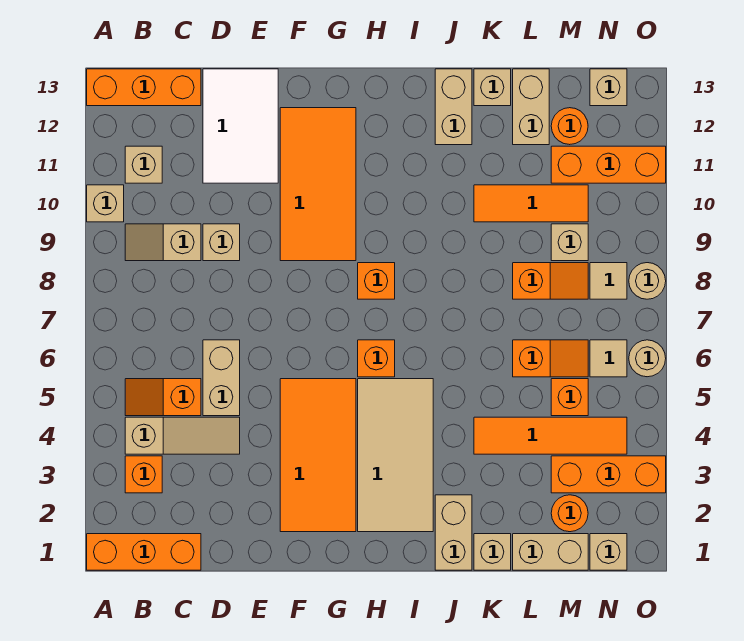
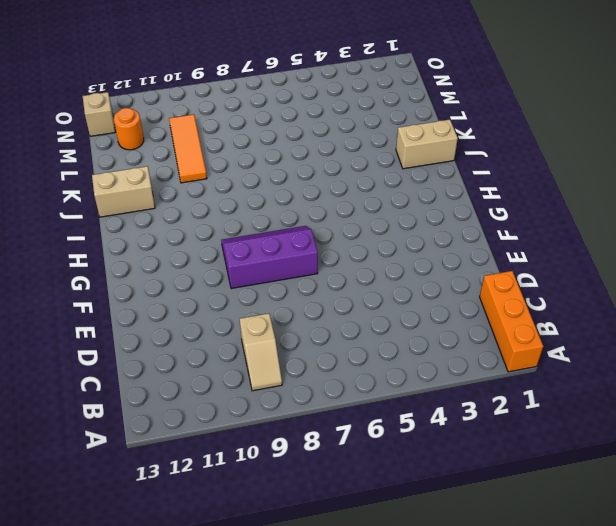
purple slope F7:G9 level 1 top F -> orange tile F9:G12 level 1
none -> tan brick A10 level 1
none -> orange brick A13:C13 level 1
none -> orange brick B3 level 1
none -> tan slope B4:D4 level 1 top B

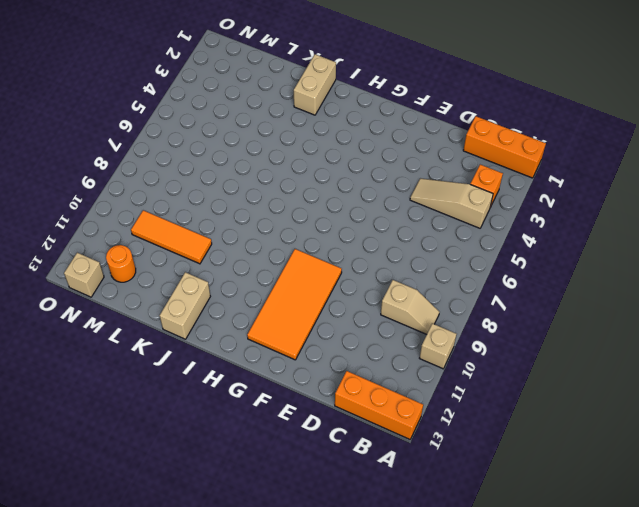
none -> orange slope B5:C5 level 1 top C
none -> tan brick B11 level 1
none -> tan brick D5:D6 level 1
none -> tan brick D9 level 1

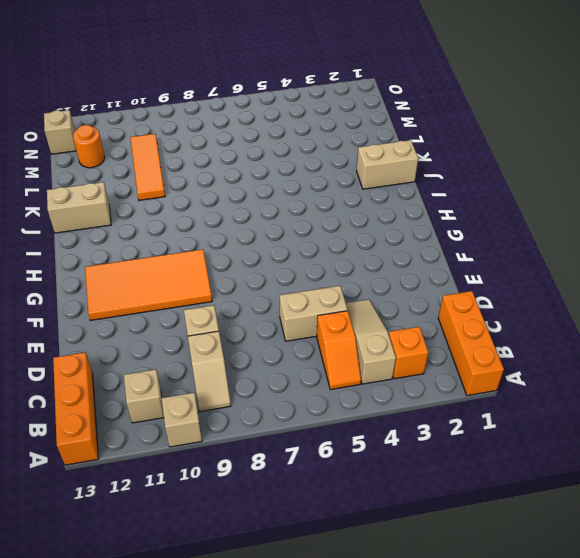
none -> white tile D11:E13 level 1
none -> orange tile F2:G5 level 1
none -> tan tile H2:I5 level 1
none -> orange brick H6 level 1

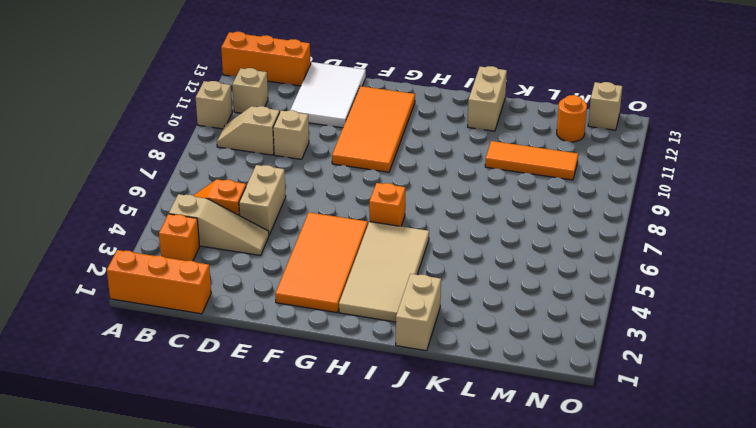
none -> orange brick H8 level 1
none -> tan brick K1 level 1
none -> orange tile K4:N4 level 1
none -> tan brick K13 level 1

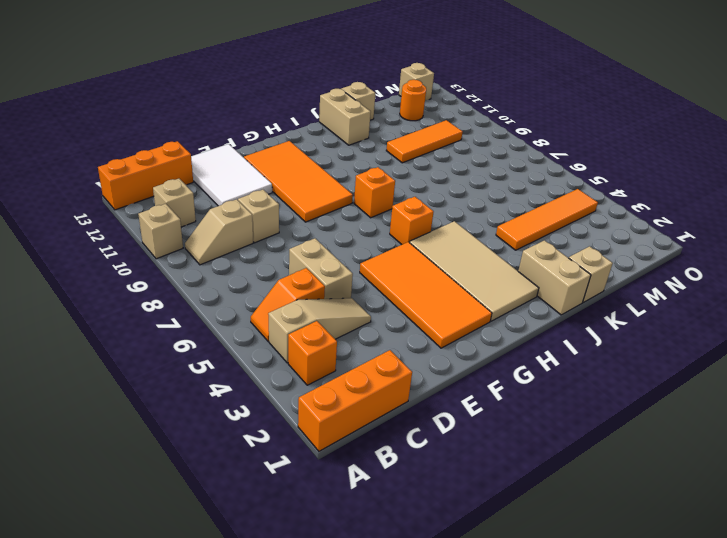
none -> tan brick L1:M1 level 1
none -> orange slope L6:M6 level 1 top L
none -> orange slope L8:M8 level 1 top L
none -> tan brick L12:L13 level 1

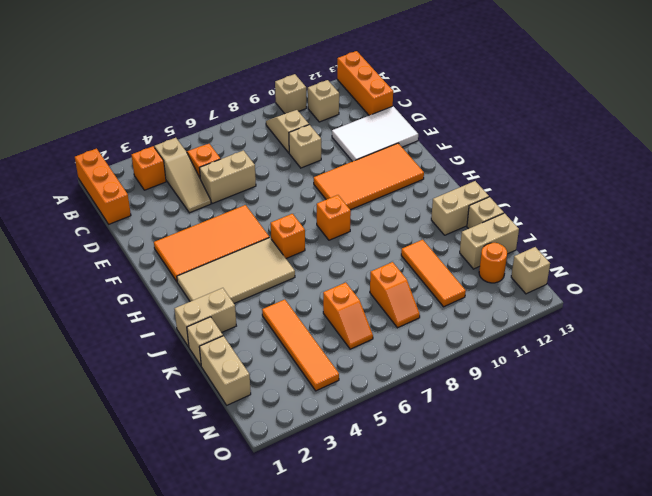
none -> orange round brick M2 level 1
none -> orange brick M3:O3 level 1
none -> orange brick M5 level 1
none -> tan brick M9 level 1

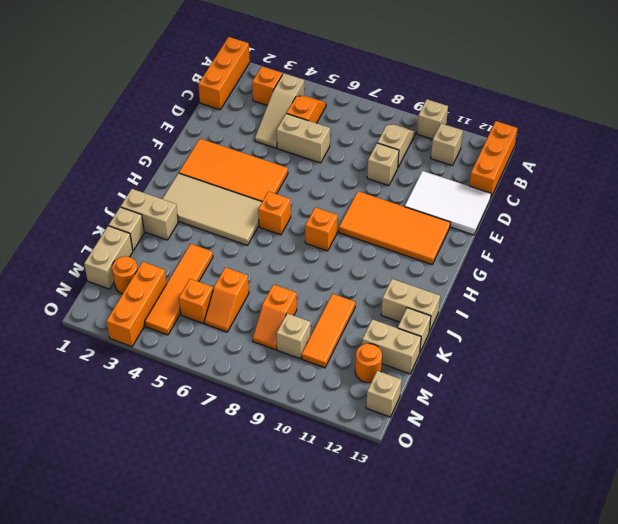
none -> orange brick M11:O11 level 1
none -> tan brick N1 level 1
none -> tan tile N6 level 1
none -> tan tile N8 level 1

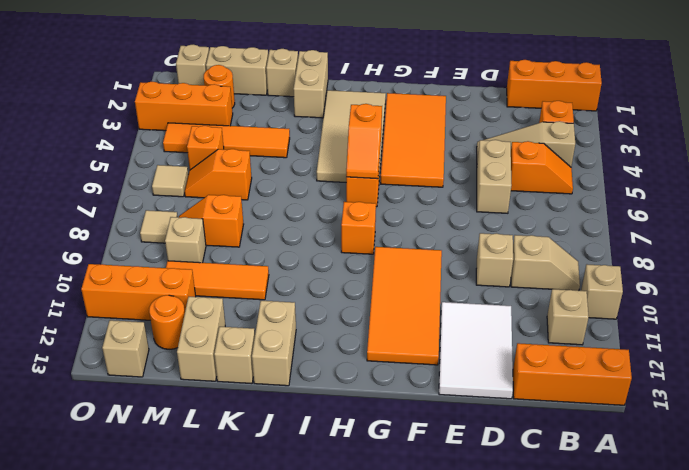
orange slope H5:H6 level 2 top 5 -> none
none -> tan round brick O6 level 1
none -> tan round brick O8 level 1

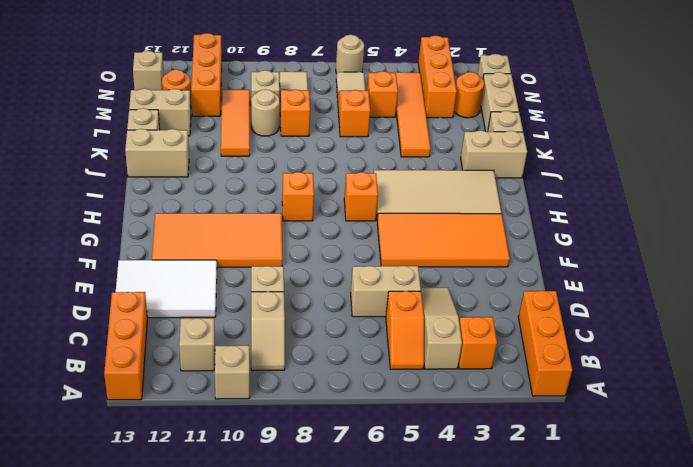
tan round brick L9 level 1 -> tan round brick O8 level 1

